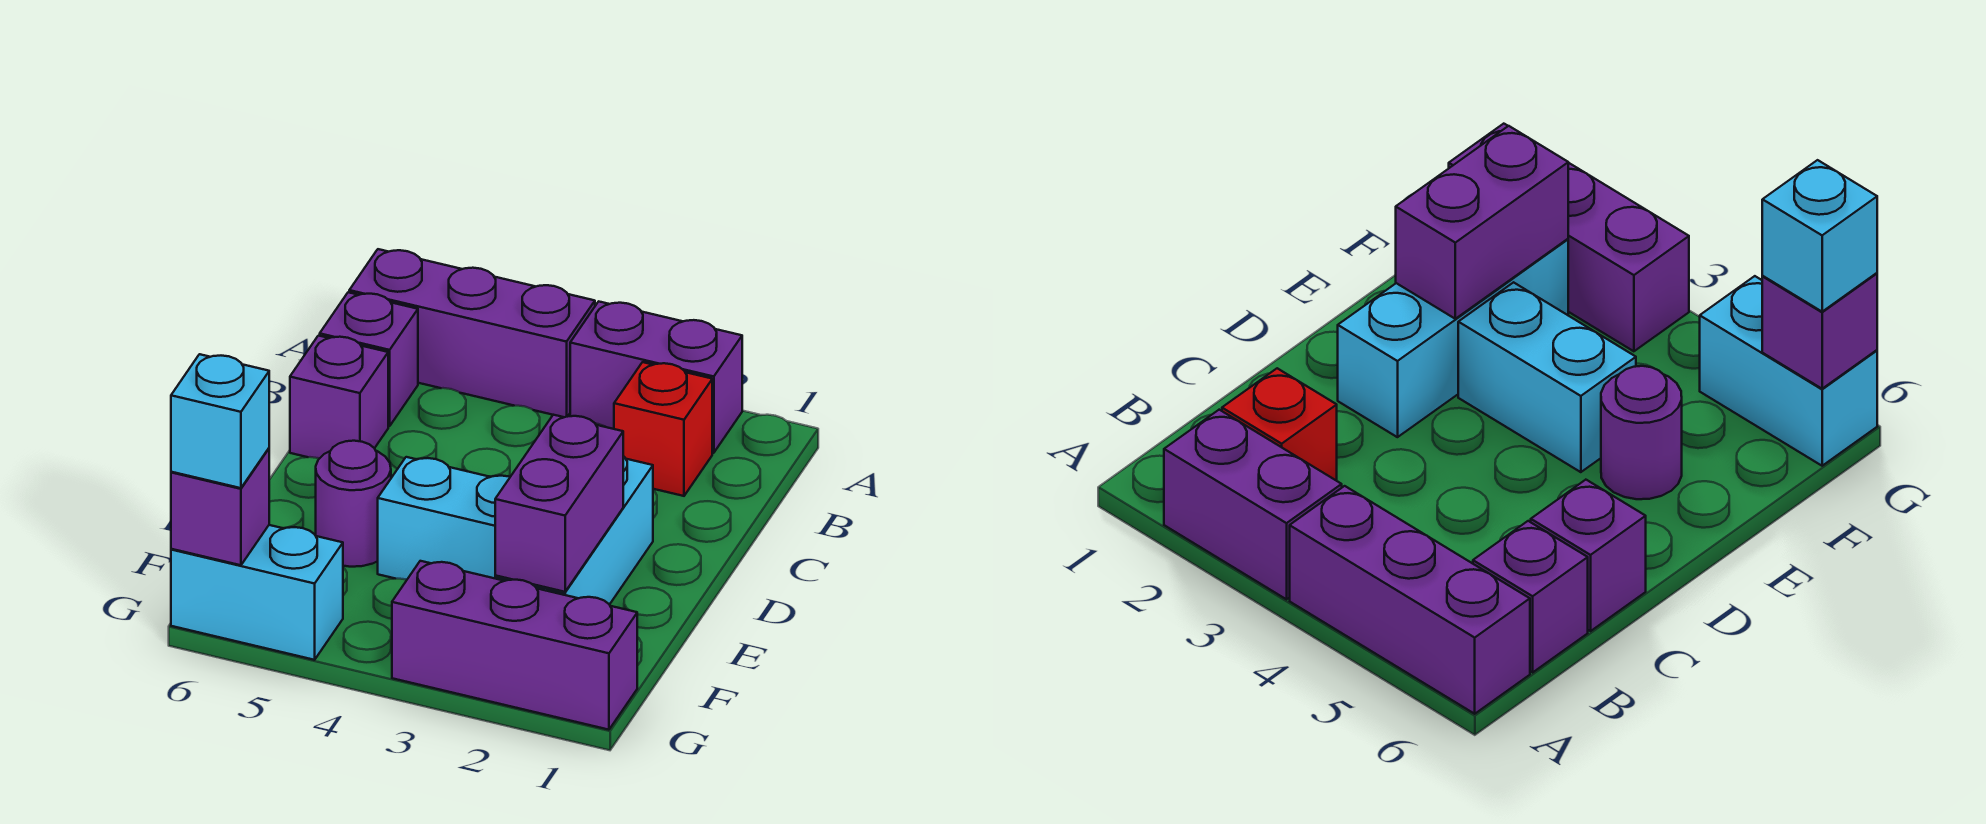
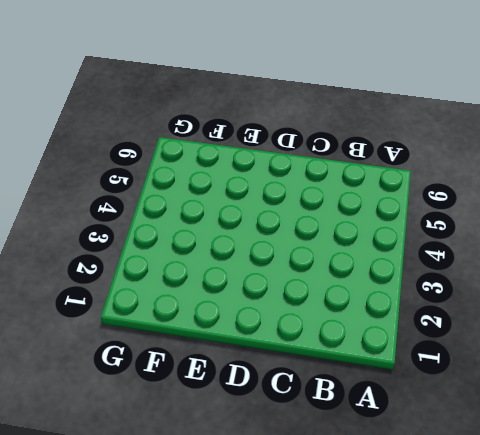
none -> purple brick A2:A3 level 1
none -> purple brick A4:A6 level 1
none -> red brick B2 level 1

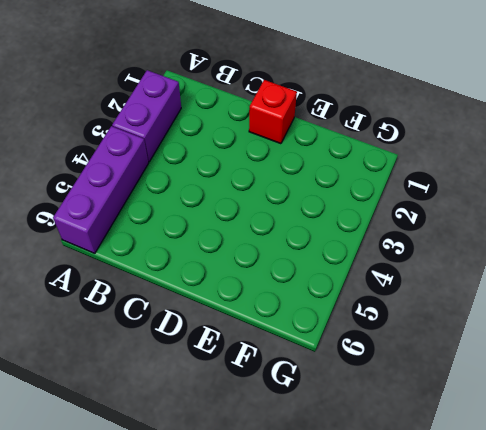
red brick D1 level 1 -> red brick B2 level 1
none -> purple brick B6 level 1
none -> purple brick C6 level 1
none -> cyan brick D2:F2 level 1

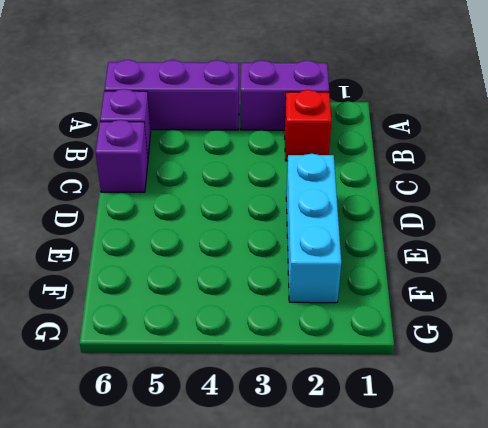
none -> cyan brick E3:E4 level 1
none -> purple round brick E5 level 1
none -> purple brick G1:G3 level 1

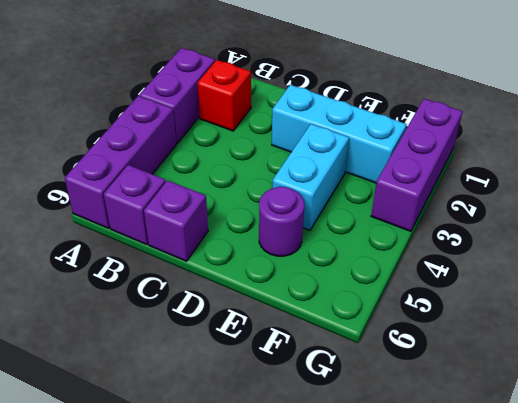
none -> cyan brick G5:G6 level 1
none -> purple brick E2:F2 level 2
none -> purple brick G6 level 2

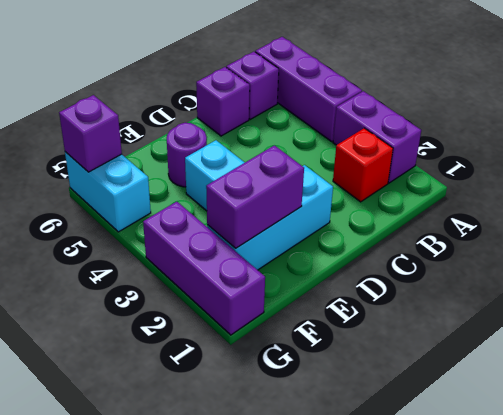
none -> cyan brick G6 level 3

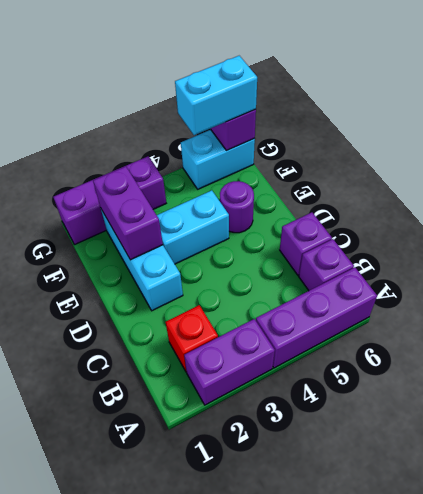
cyan brick G5:G6 level 3 -> cyan brick G6 level 3

